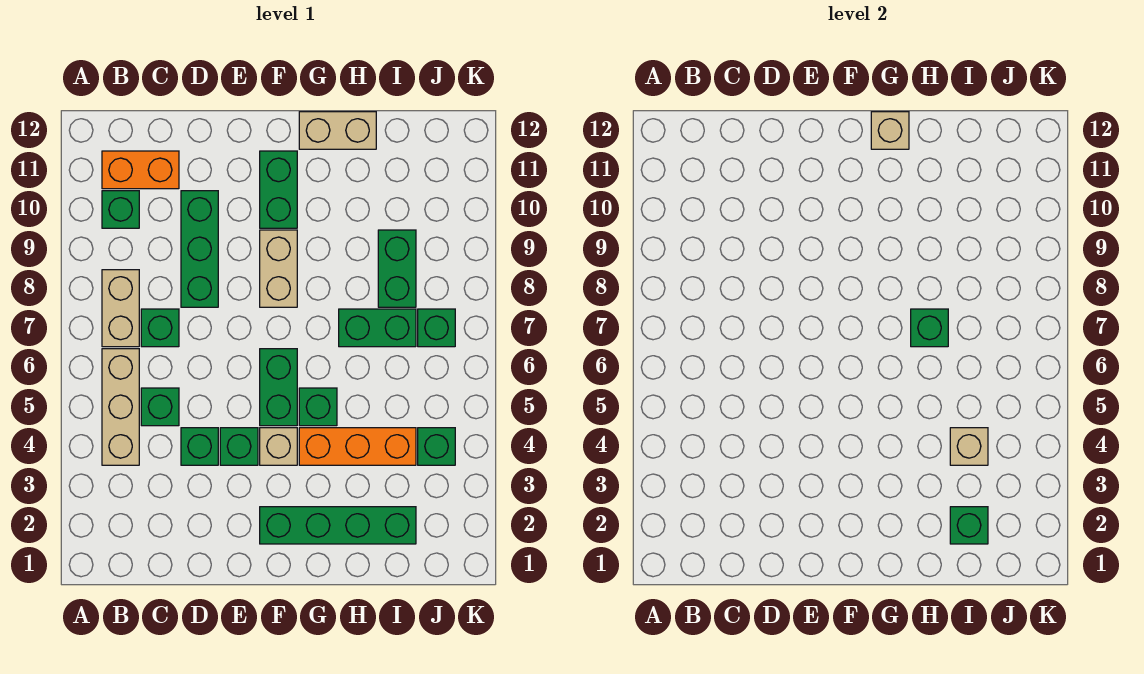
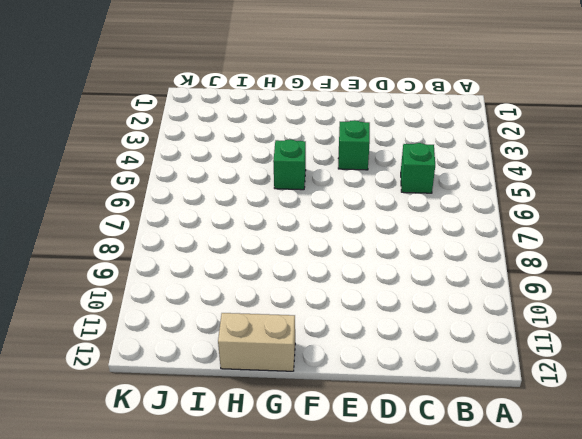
none -> tan brick B4:B6 level 1
none -> tan brick B7:B8 level 1
none -> green brick B10 level 1

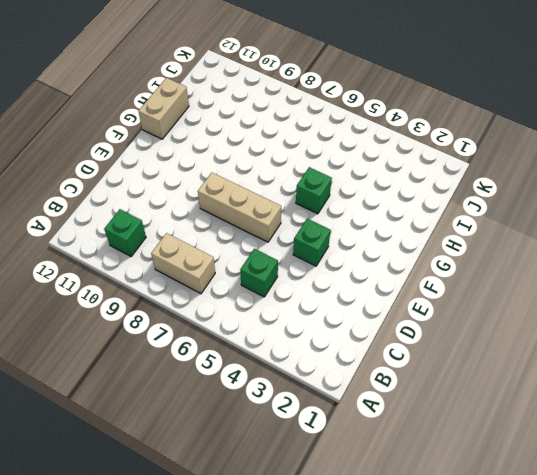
tan brick E6:E8 level 1 -> tan brick B4:B6 level 1
none -> orange brick B11:C11 level 1
none -> green brick C7 level 1
none -> green brick D4 level 1

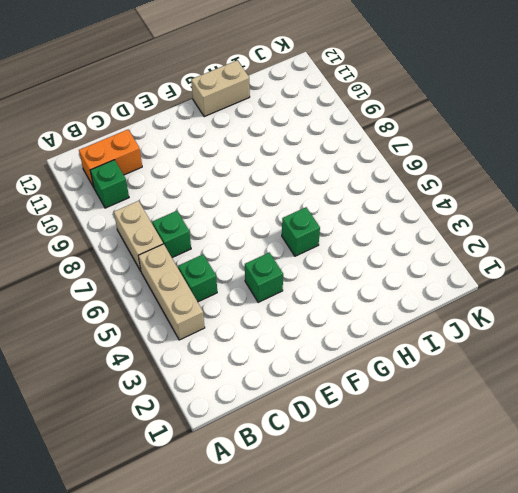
none -> green brick D4 level 1
none -> green brick D8:D10 level 1
none -> green brick F2:I2 level 1

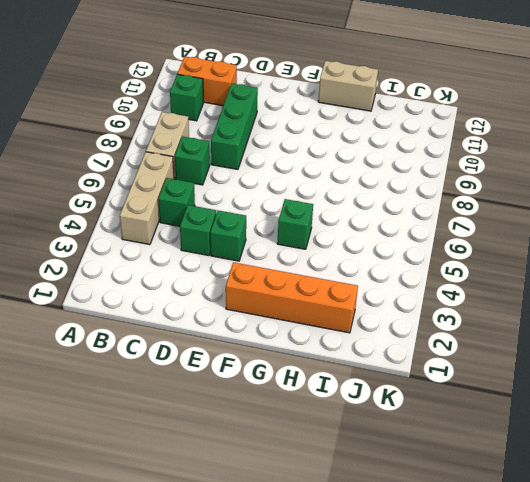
orange brick F2:I2 level 1 -> green brick F2:I2 level 1
none -> tan brick F4 level 1
none -> green brick F5:F6 level 1
none -> tan brick F8:F9 level 1

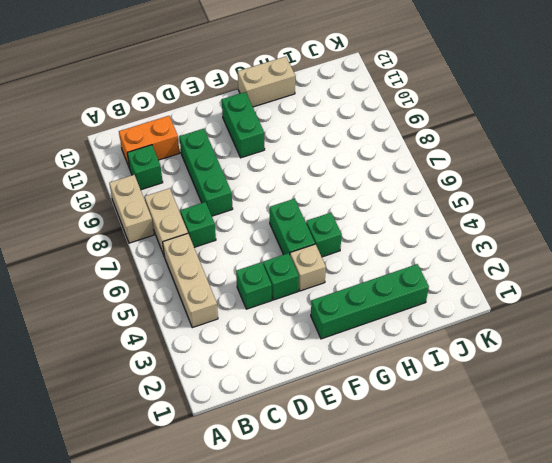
tan brick A8:A9 level 1 -> tan brick F8:F9 level 1
none -> green brick C5 level 1
none -> orange brick G4:I4 level 1
none -> green brick H7:I7 level 1

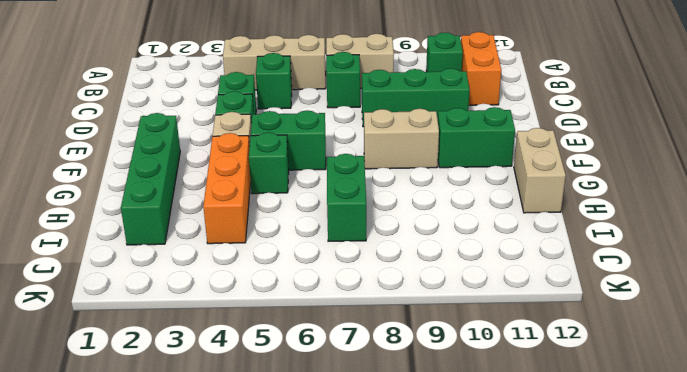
none -> green brick I8:I9 level 1
none -> green brick J4 level 1
none -> green brick J7 level 1

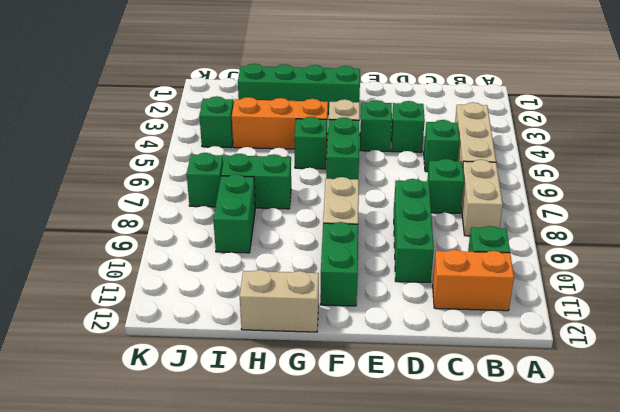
none -> tan brick G12 level 2
none -> green brick H7 level 2
none -> green brick I2 level 2

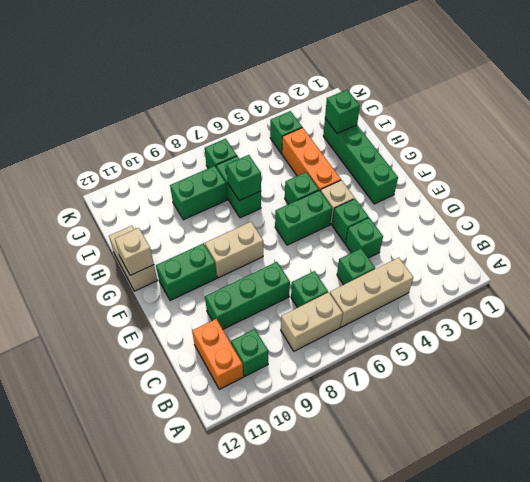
none -> tan brick I4 level 2

